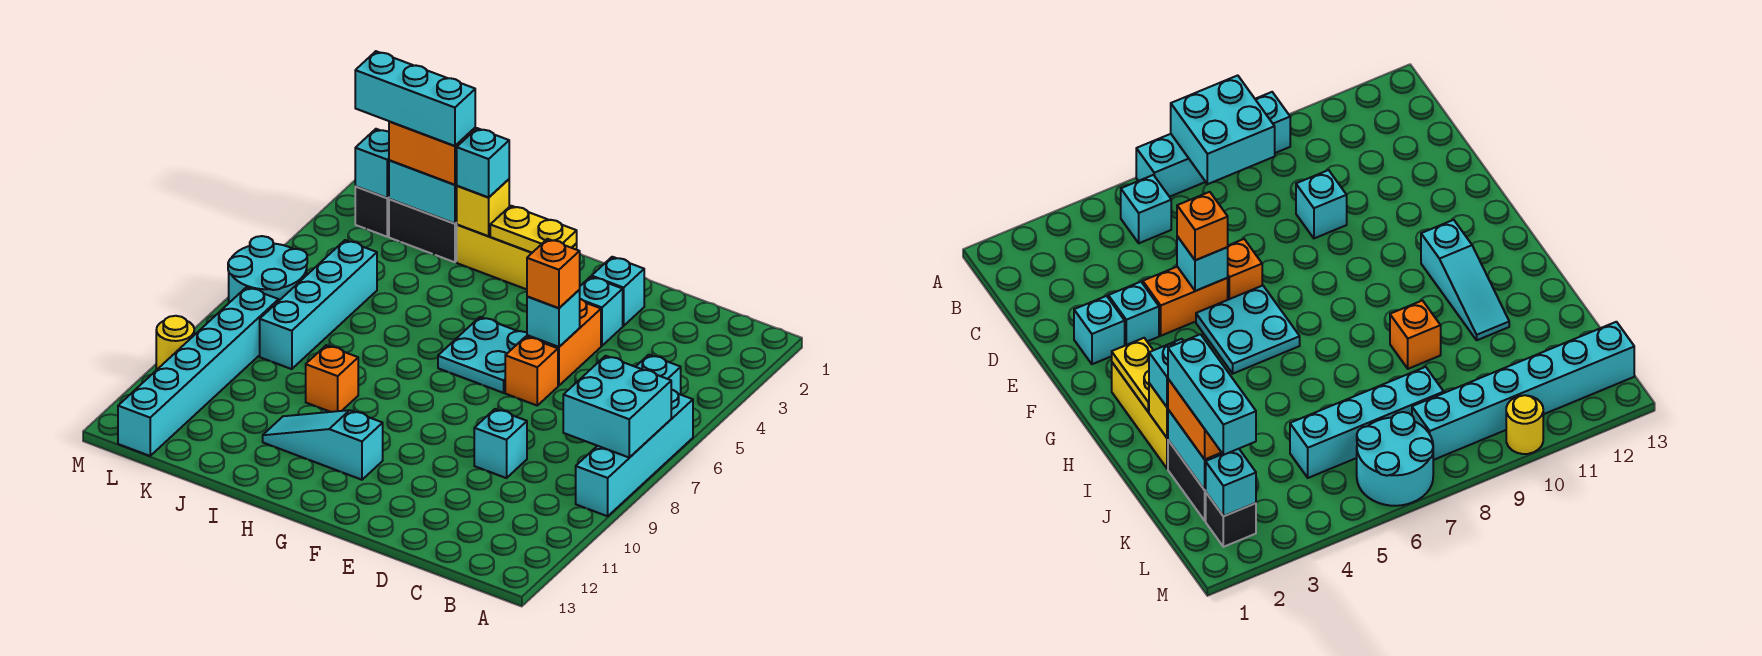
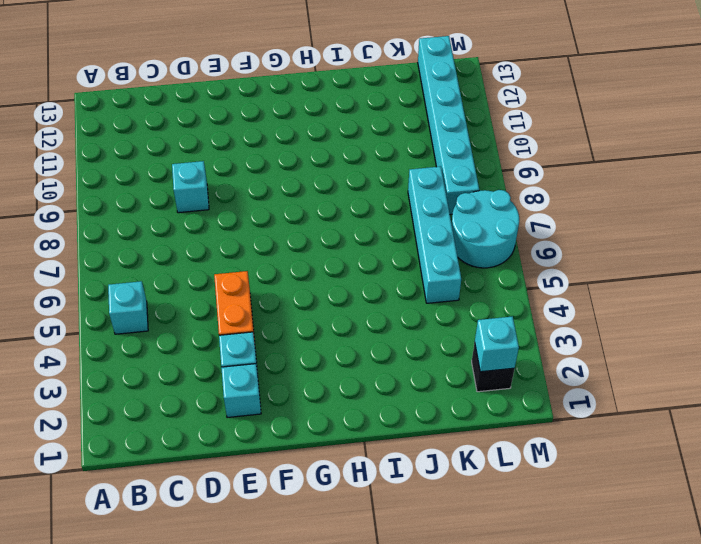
none -> cyan brick A6:A9 level 1
none -> orange brick E6 level 1
none -> cyan plate F5:G6 level 1

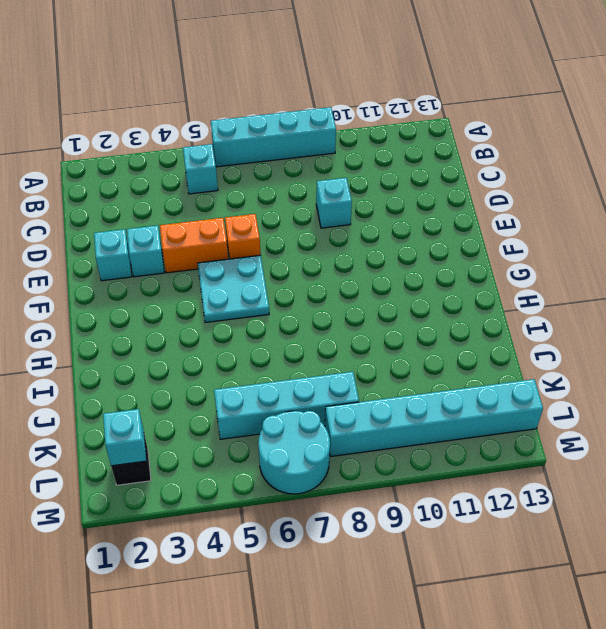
none -> yellow brick G2:I2 level 1
none -> cyan slope G11:I11 level 1 top G
none -> orange brick I9 level 1

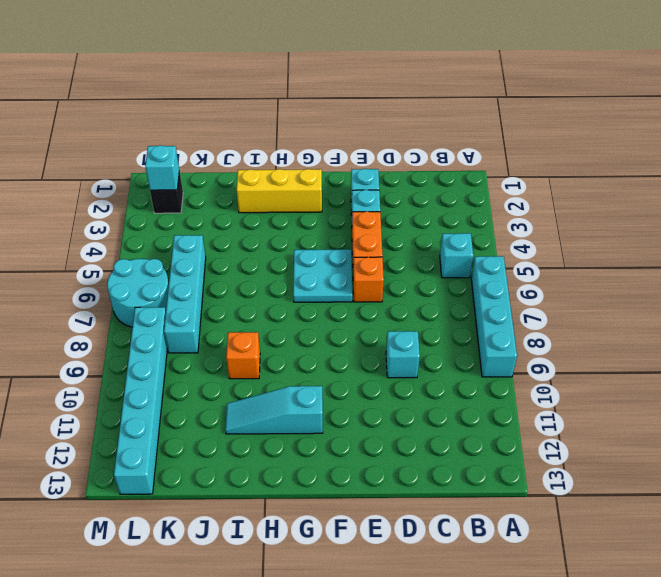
none -> black brick J2:K2 level 1
none -> yellow round brick M10 level 1
none -> cyan brick A7:B8 level 2

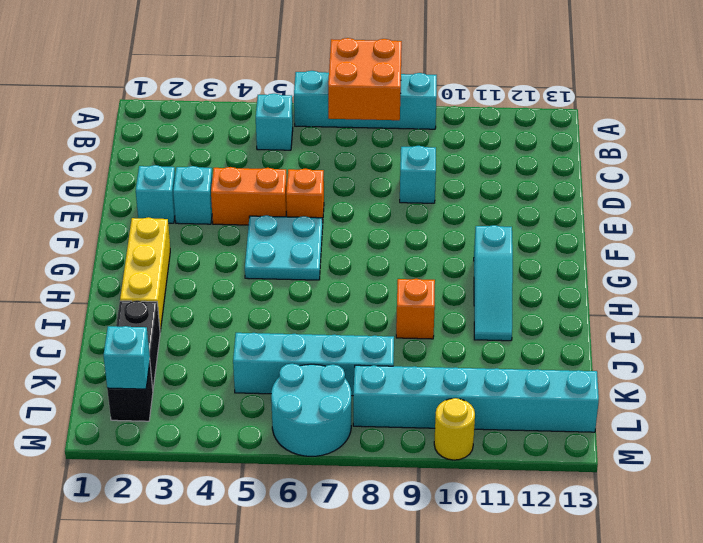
orange brick A7:B8 level 2 -> cyan brick A7:B8 level 2
none -> cyan brick E5 level 2
none -> yellow plate G2:H2 level 2
none -> yellow brick I2 level 2

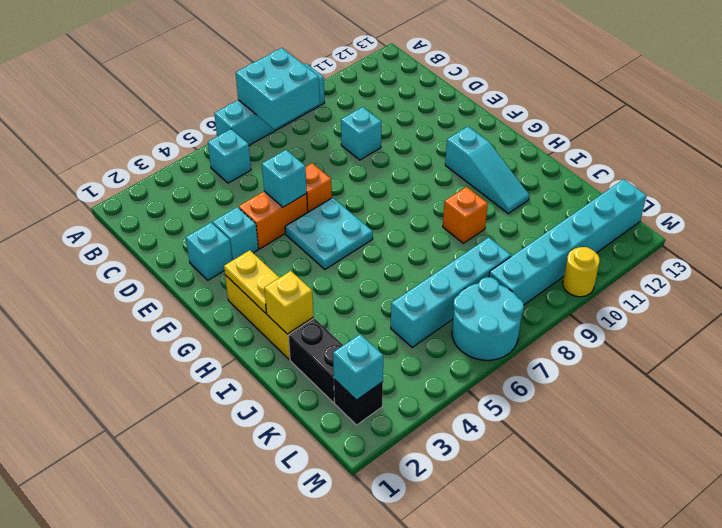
none -> cyan brick J2:K2 level 2
none -> orange brick E5 level 3
none -> cyan brick I2 level 3

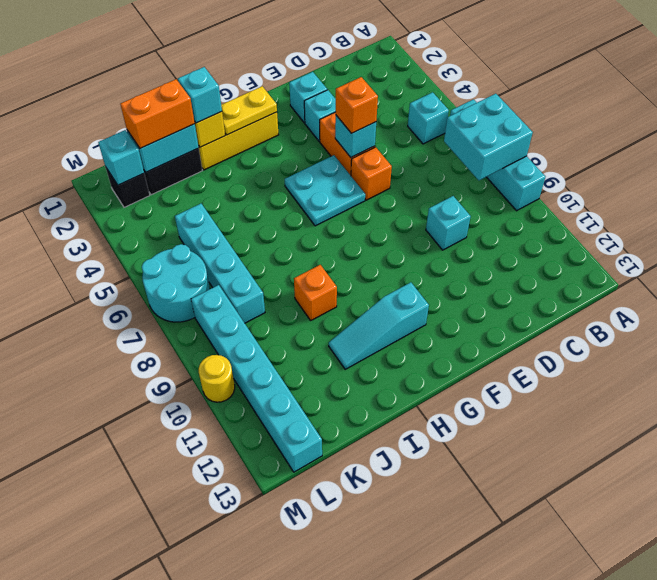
none -> cyan brick J2:L2 level 4

